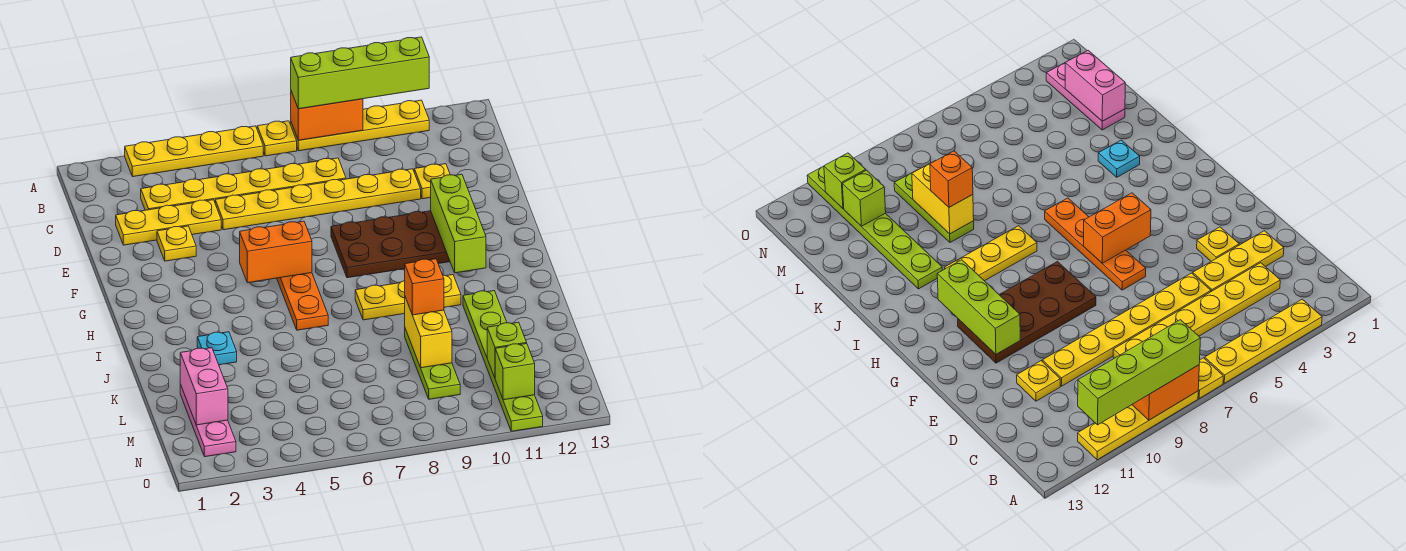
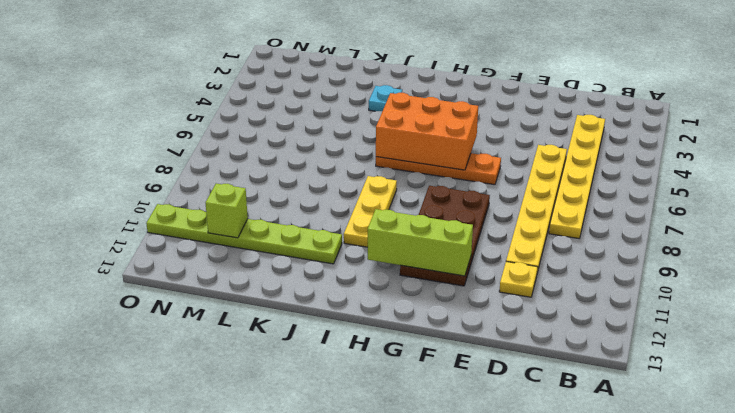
orange brick G5:I6 level 2 -> orange brick G5:G6 level 2
none -> yellow plate A3:A6 level 1
none -> yellow plate A7 level 1
none -> yellow plate A8:A11 level 1

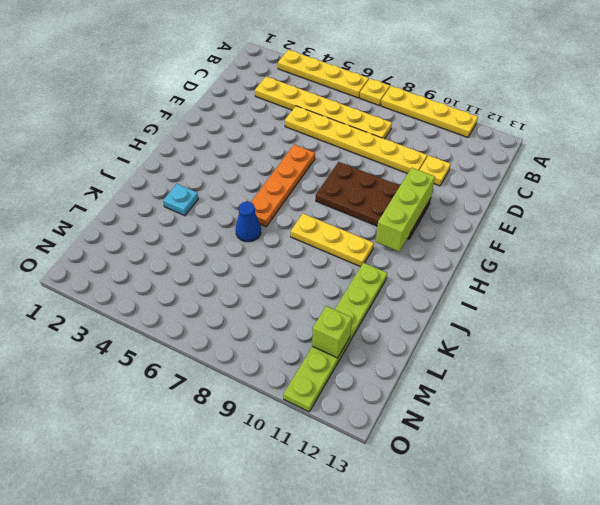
blue cone J6 level 1 -> none
none -> yellow plate D2:D4 level 1
none -> yellow plate E3 level 1
none -> lime plate K9:M9 level 1

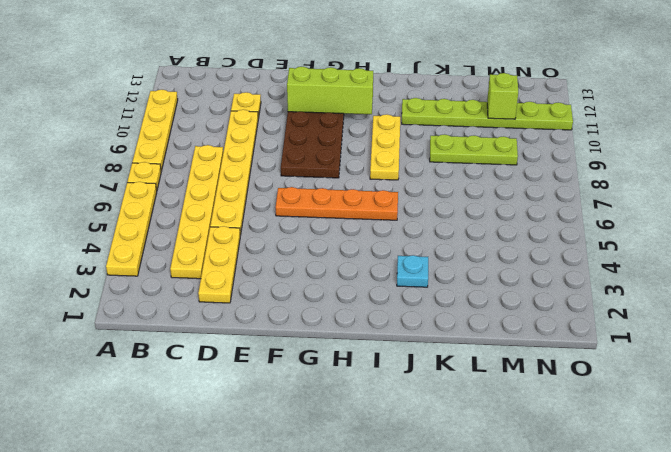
none -> yellow plate E3 level 1
none -> pink plate L2:N2 level 1
none -> orange brick A8:A9 level 2

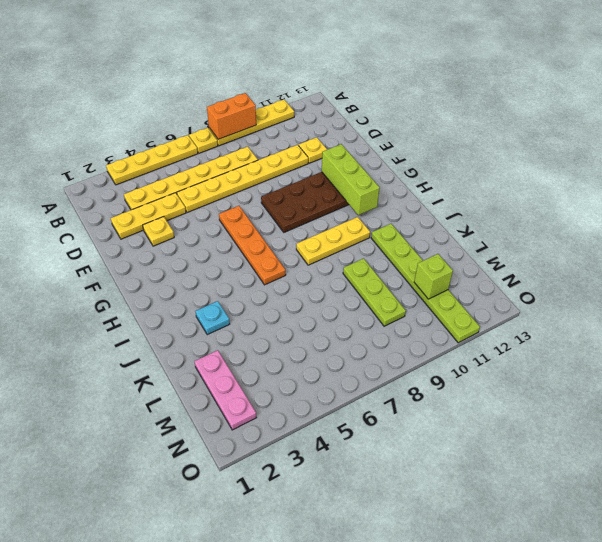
none -> orange brick G5:G6 level 2
none -> yellow brick K9:L9 level 2
none -> pink brick L2:M2 level 2

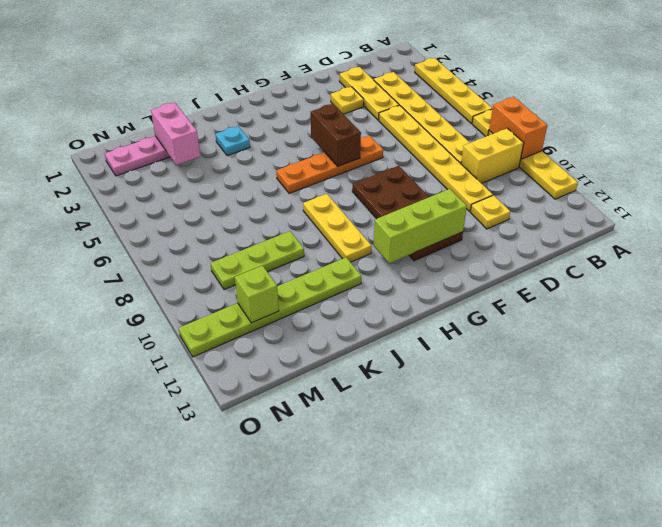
yellow brick B9:C9 level 1 -> yellow brick K9:L9 level 2
brown brick G5:G6 level 2 -> orange brick G5:G6 level 2
pink brick L2:L3 level 2 -> pink brick L2:M2 level 2
none -> lime brick N11 level 2
none -> lime brick A8:A11 level 3
none -> orange brick K9 level 3

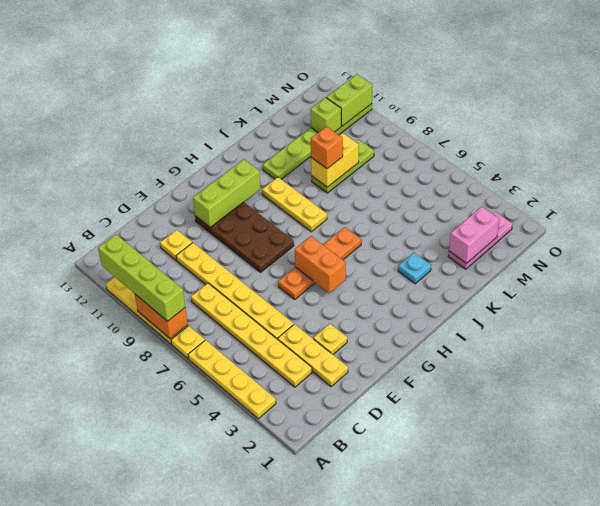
lime brick N11:O11 level 2 -> lime brick N11 level 2

